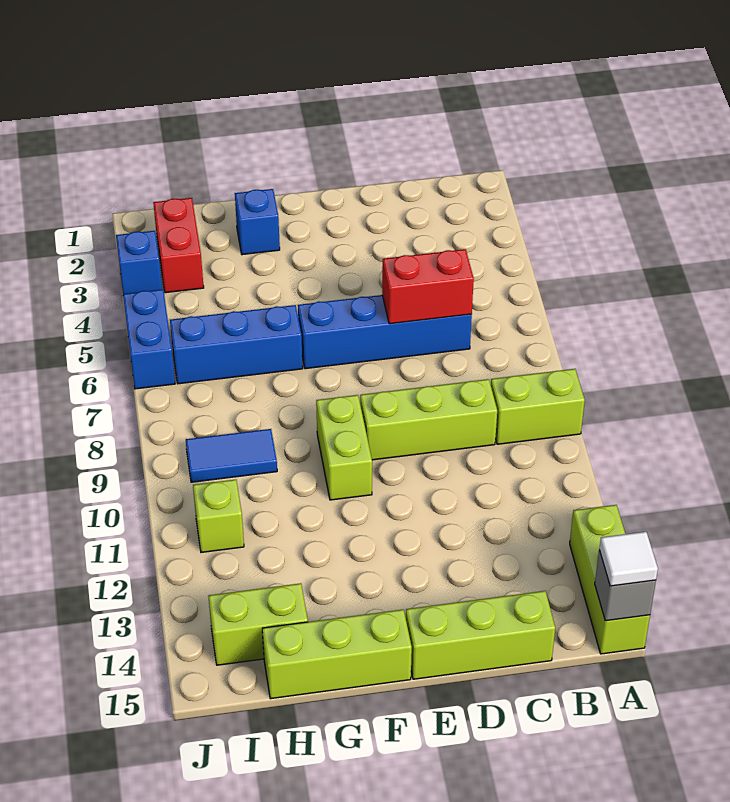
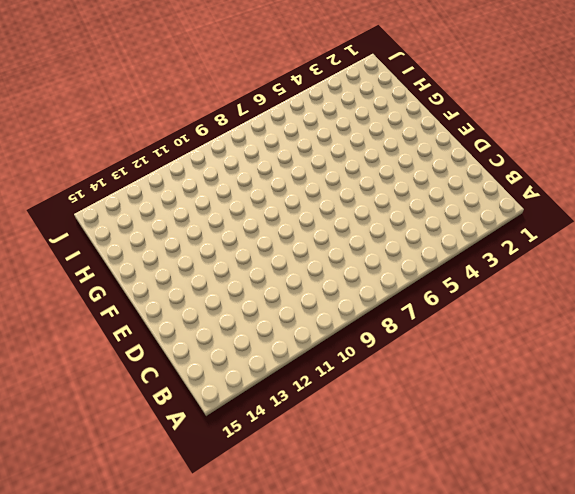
none -> lime brick A9:B9 level 1
none -> lime brick A13:A15 level 1
none -> blue brick C6:F6 level 1

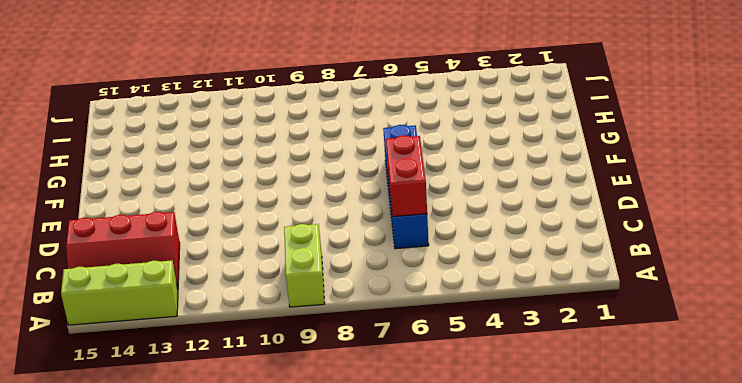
red slope B13:C15 level 1 top C -> lime brick C15:E15 level 1
none -> lime brick C9:E9 level 1
none -> lime brick F9:F10 level 1
none -> lime brick F15:H15 level 1

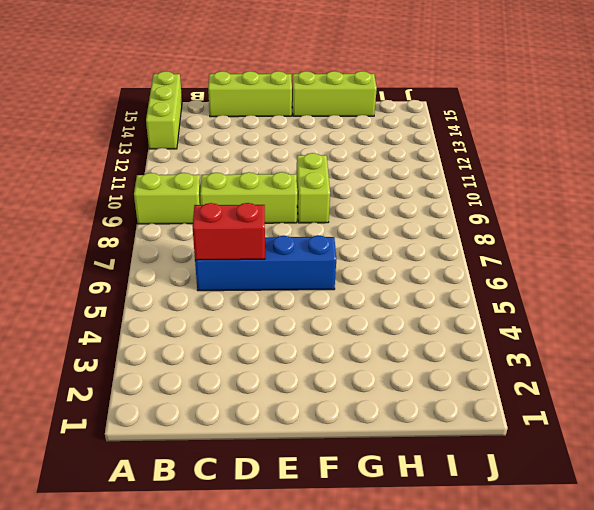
none -> blue brick G2 level 1
none -> blue brick G6:I6 level 1
none -> blue tile H9:I9 level 1

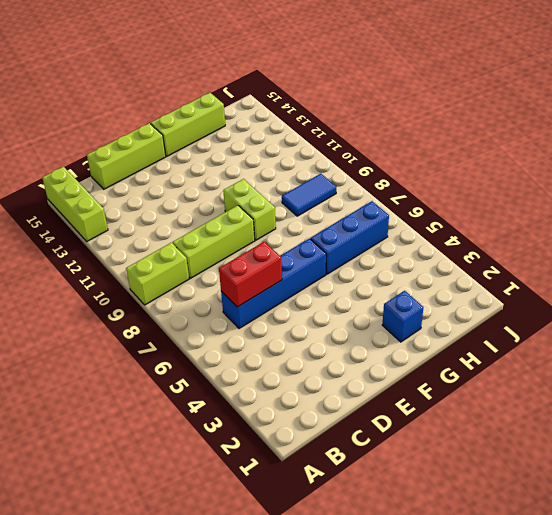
none -> lime brick H14:I14 level 1
none -> red brick I2:I3 level 1
none -> lime brick I11 level 1

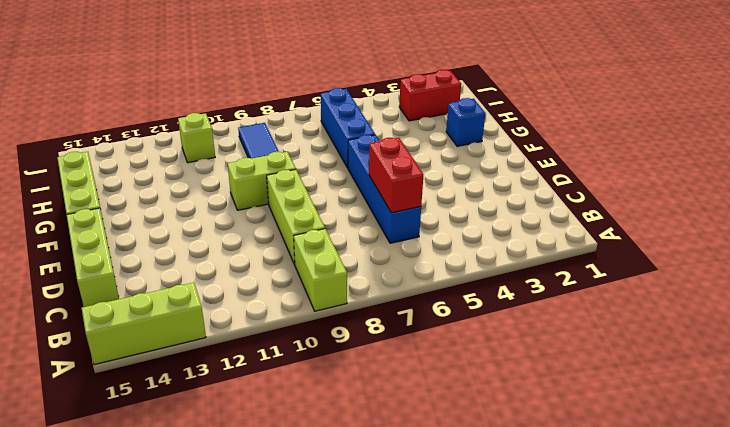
none -> lime brick H14:I14 level 1
none -> blue brick J3 level 1
none -> blue brick J5:J6 level 1

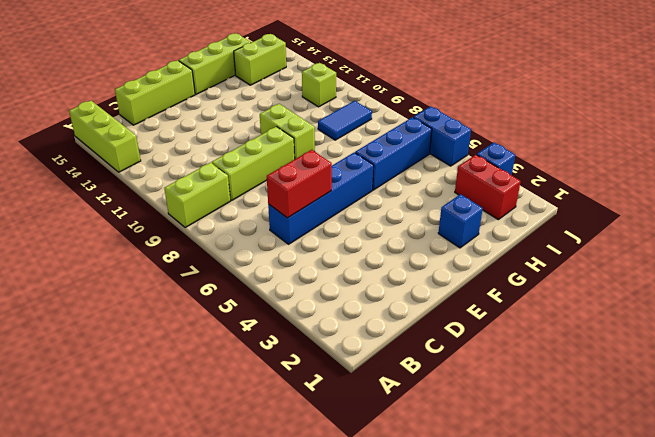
none -> grey brick A15 level 2
none -> white tile A15 level 3

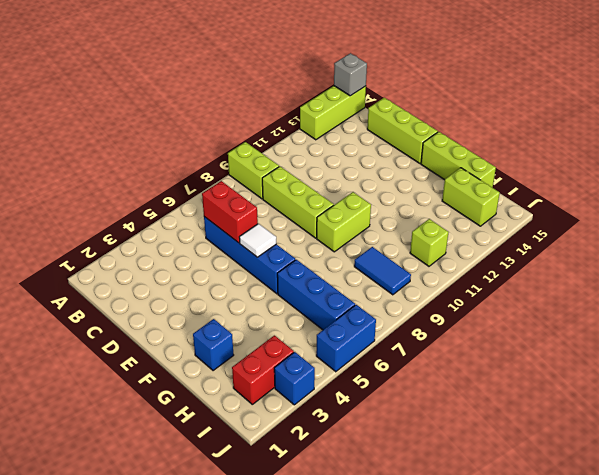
white tile E6 level 2 -> white tile A15 level 3

